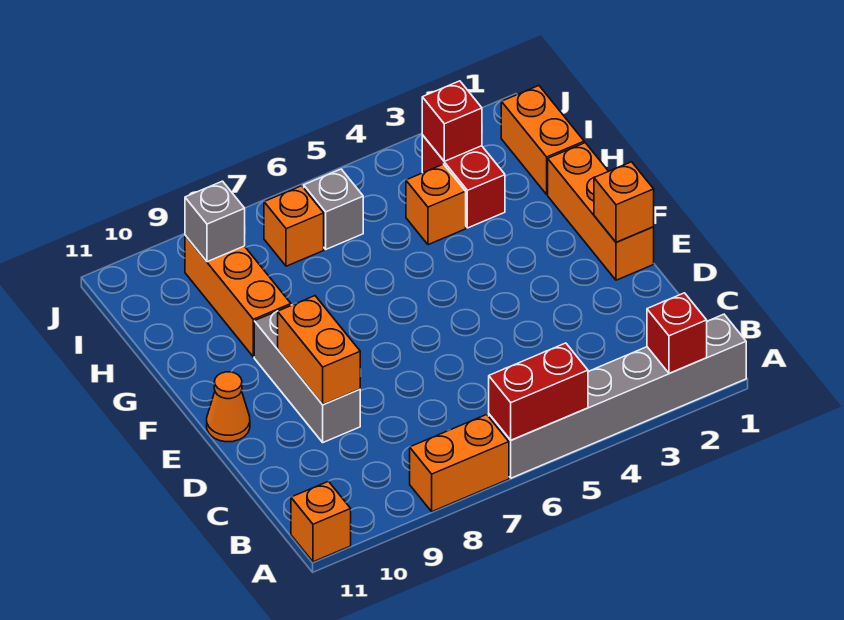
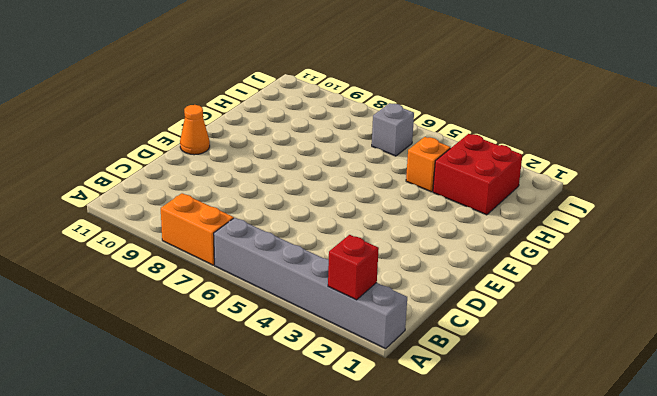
red brick H2:I3 level 1 -> red brick H3:I3 level 1
none -> orange brick A11 level 1
none -> grey brick D9:F9 level 1
none -> orange brick E1:G1 level 1

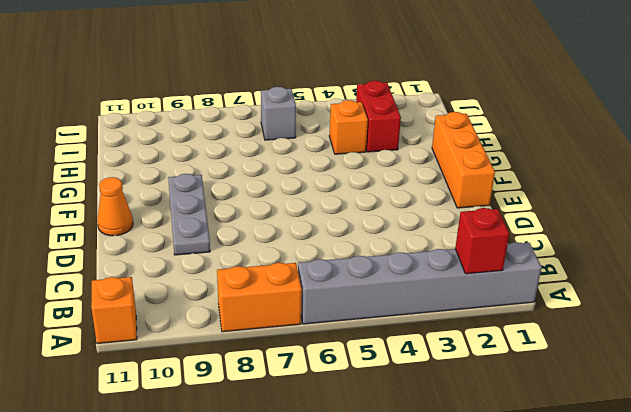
grey plate D9:F9 level 1 -> grey brick D9:F9 level 1
none -> orange brick G9:I9 level 1
none -> orange brick H1:I1 level 1
none -> orange brick I7 level 1

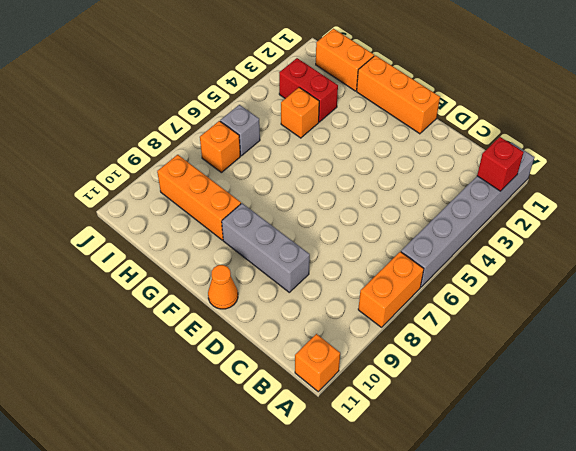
none -> red brick A5:A6 level 2
none -> orange brick D9:E9 level 2
none -> orange brick E1 level 2

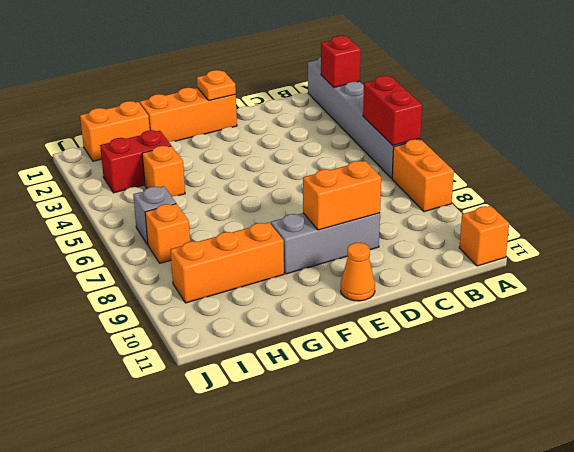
orange plate E1 level 2 -> orange brick E1 level 2
none -> red brick I3 level 2
none -> grey brick I9 level 2

